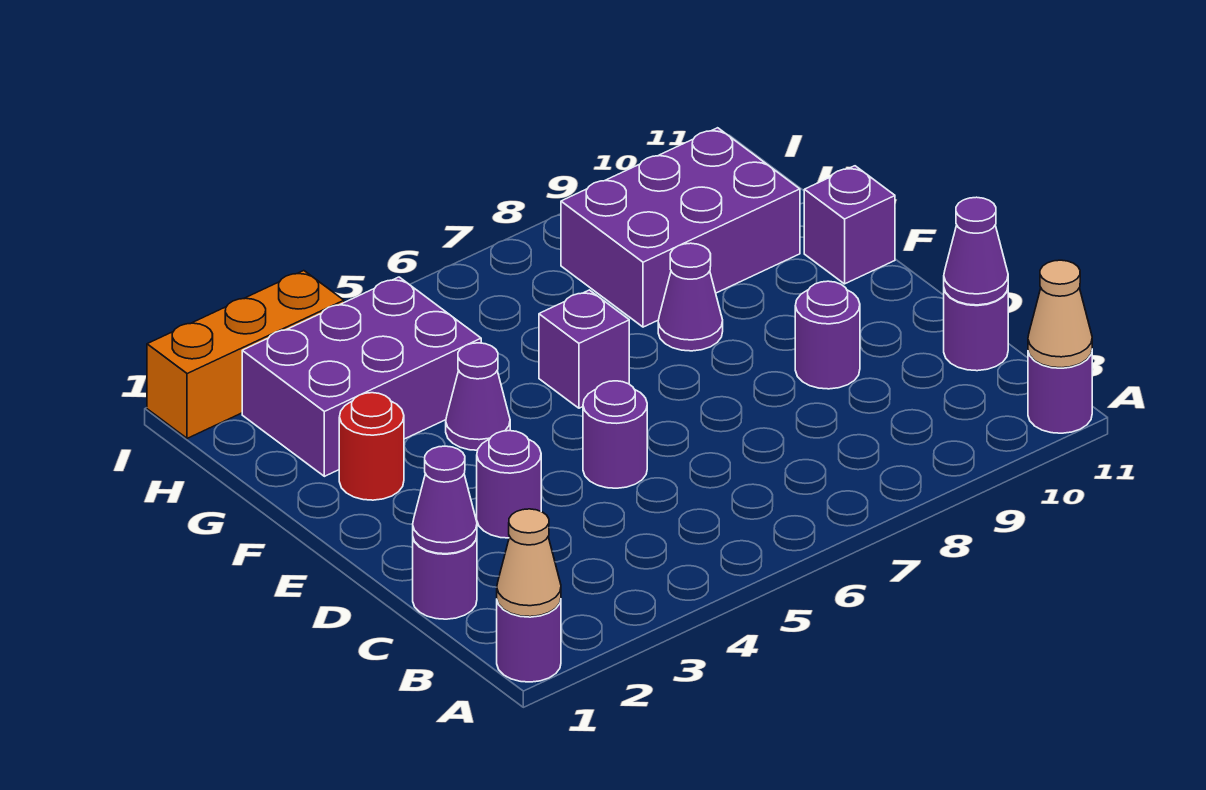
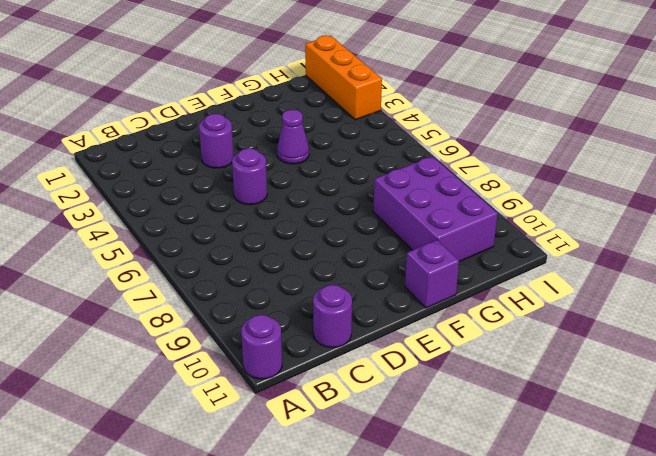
none -> purple round brick A1 level 1
none -> purple round brick C1 level 1
none -> purple round brick D9 level 1

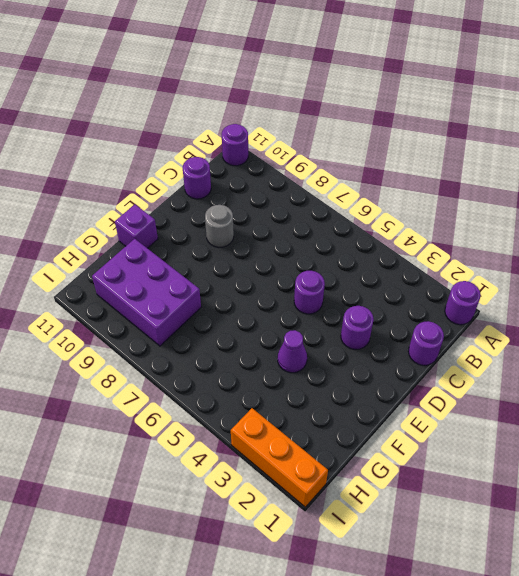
grey round brick D9 level 1 -> purple round brick D9 level 1
none -> red round brick F2 level 1
none -> purple brick F6 level 1
none -> purple cone F8 level 1

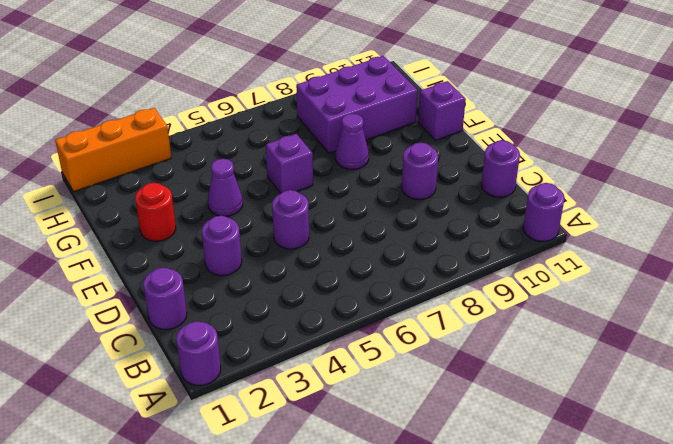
none -> purple brick G2:H4 level 1
none -> tan cone A1 level 2
none -> tan cone A11 level 2

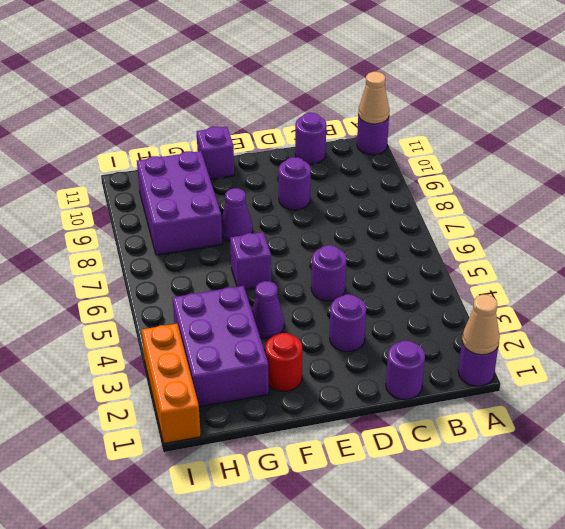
none -> purple cone C1 level 2
none -> purple cone C11 level 2

